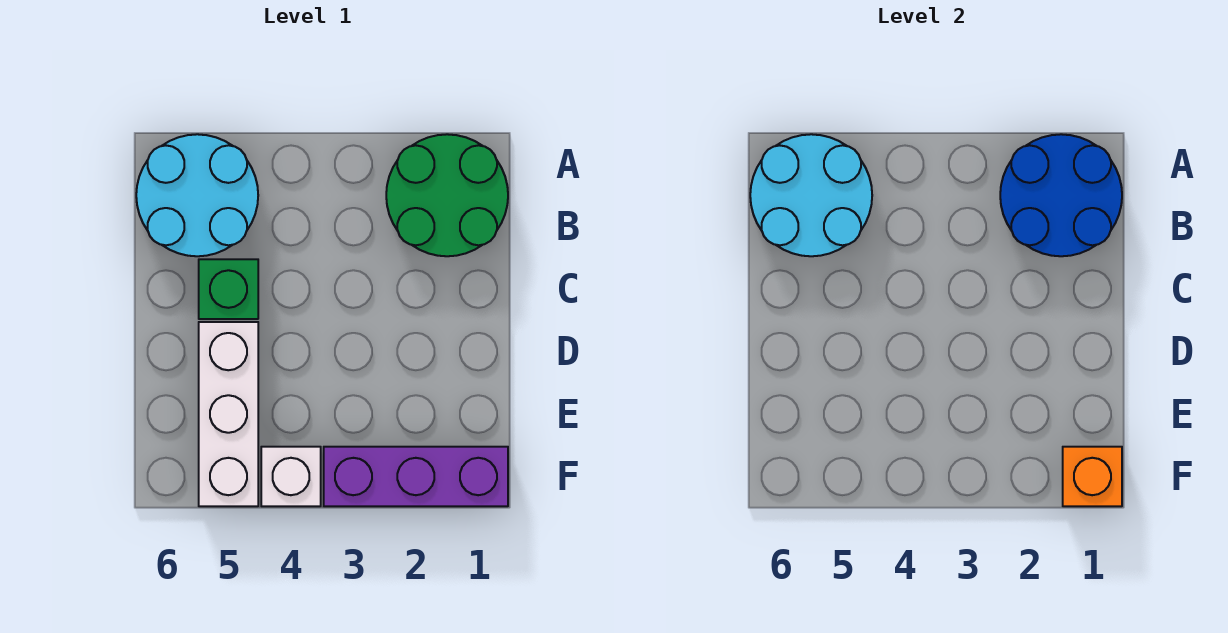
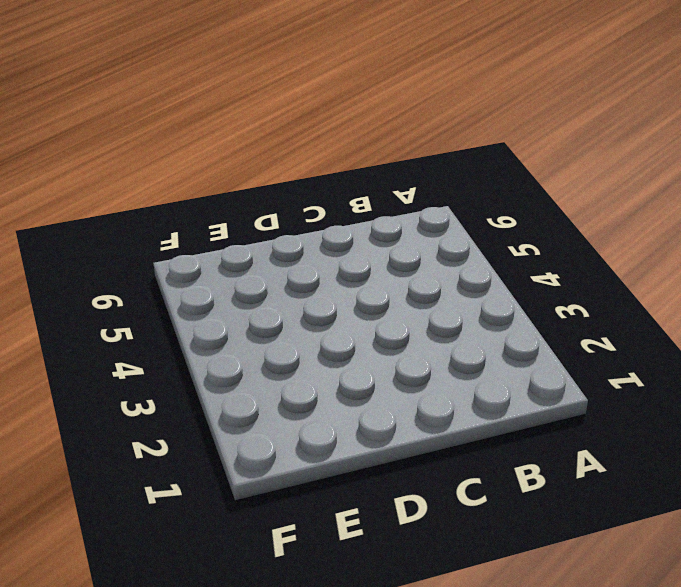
none -> green round brick A1:B2 level 1
none -> cyan round brick A5:B6 level 1

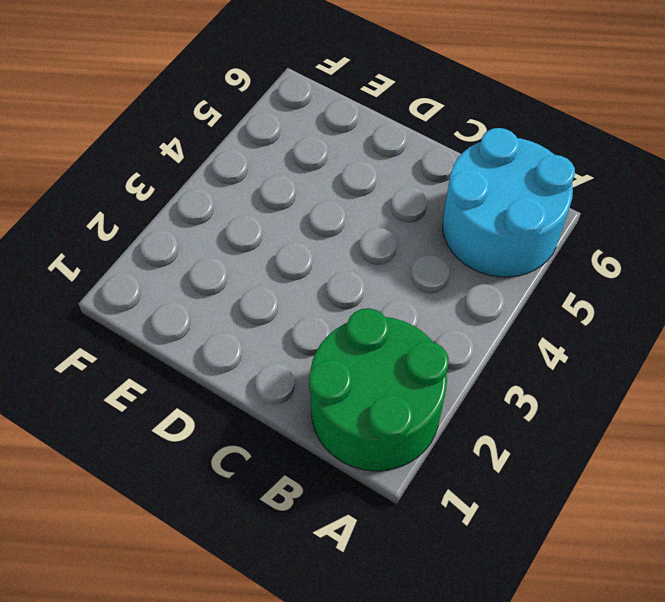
none -> green brick C5 level 1
none -> white brick D5:F5 level 1

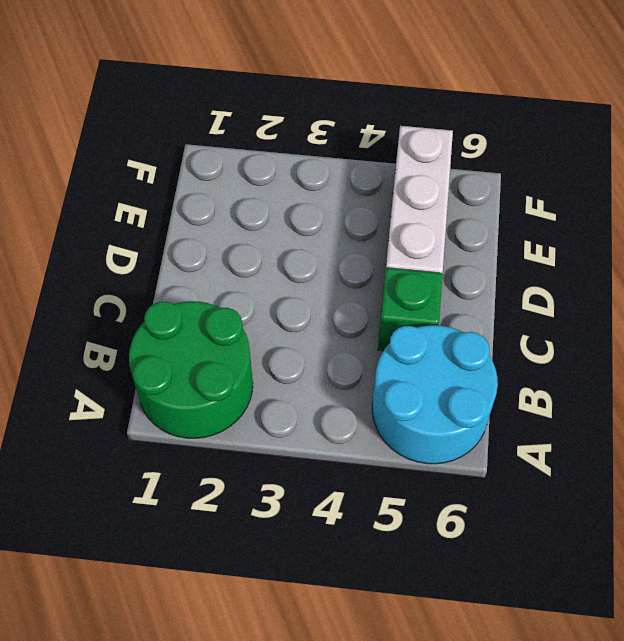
none -> purple brick F1:F3 level 1
none -> white brick F4 level 1

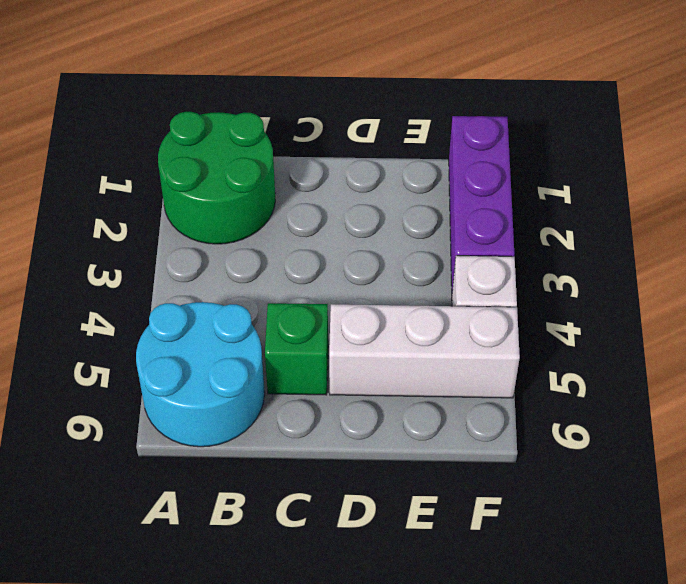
none -> blue round brick A1:B2 level 2
none -> cyan round brick A5:B6 level 2

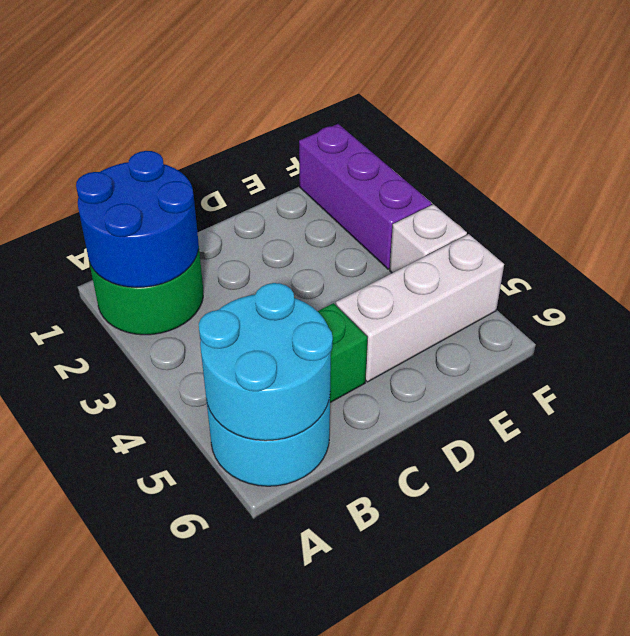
none -> orange brick F1 level 2

